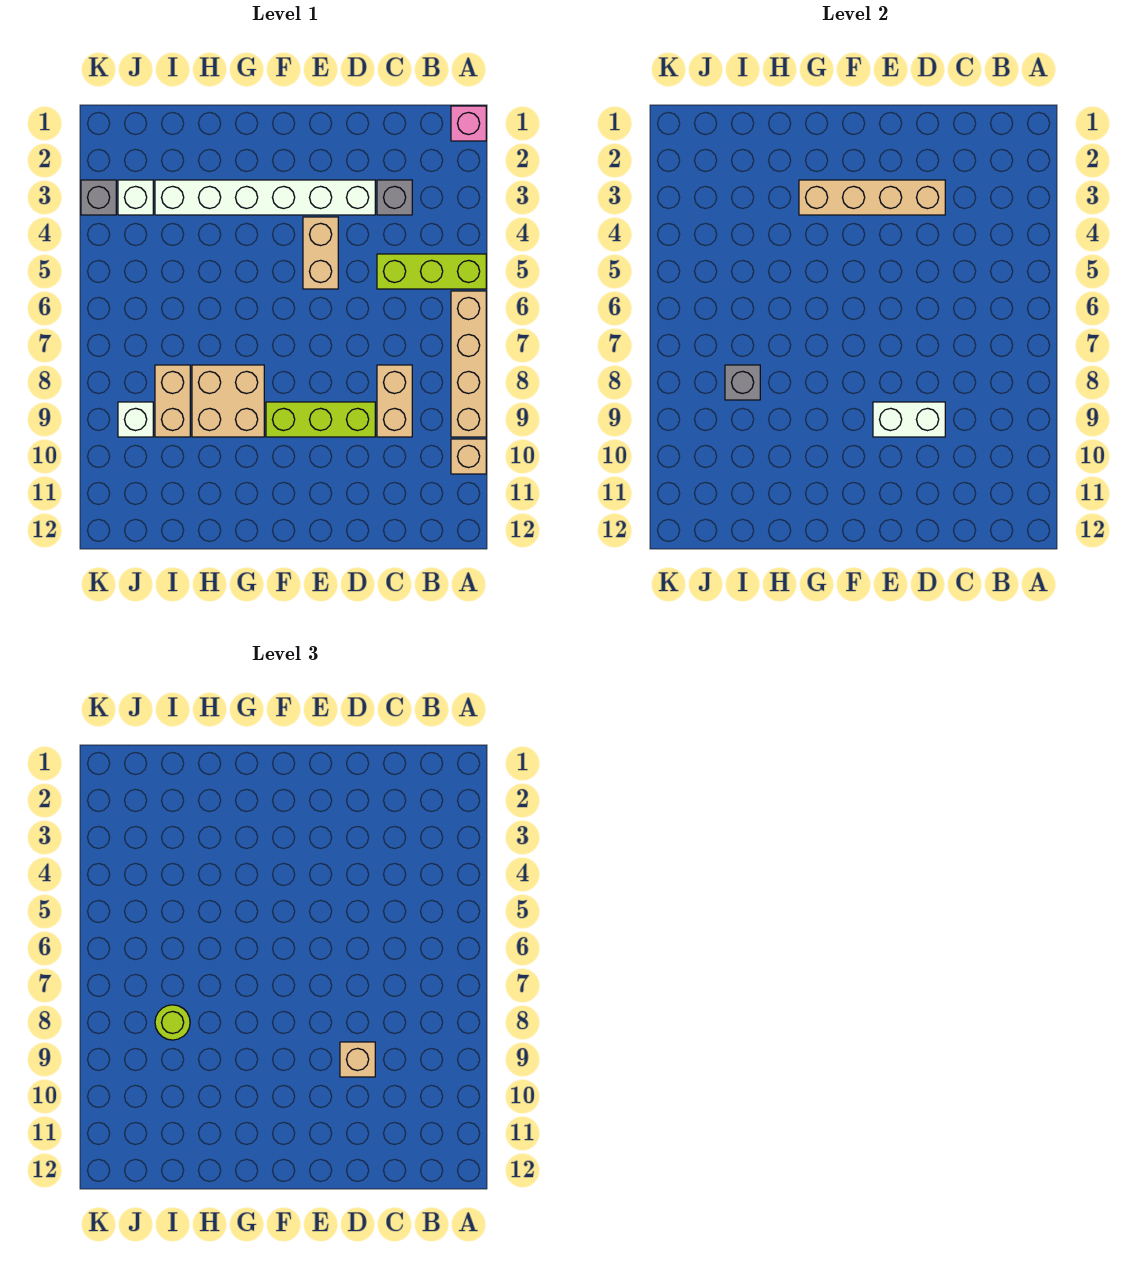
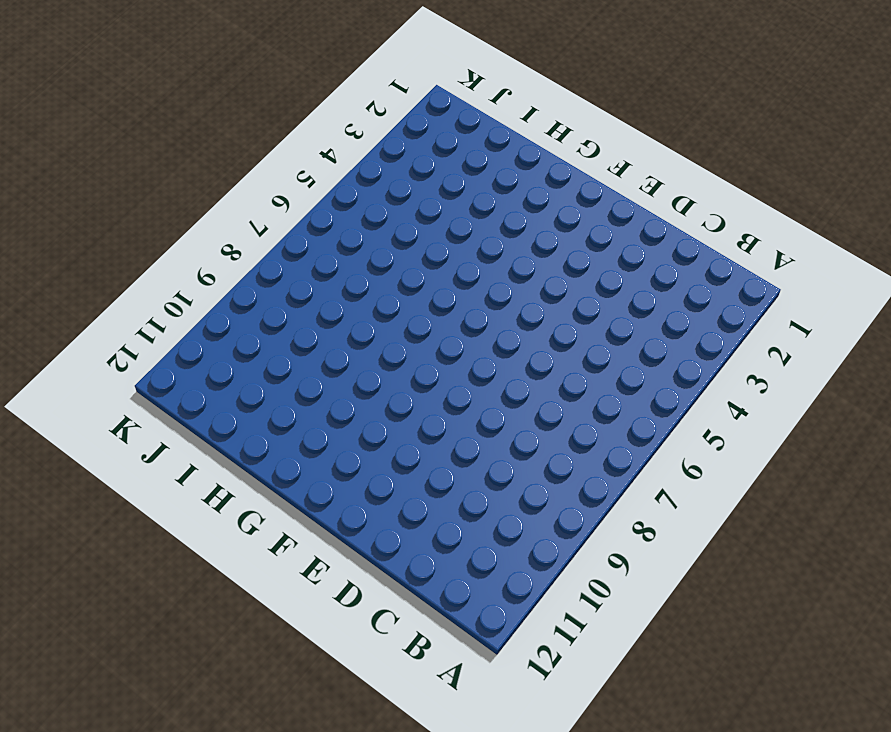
none -> pink brick A1 level 1
none -> lime brick A5:C5 level 1
none -> tan brick A6:A9 level 1

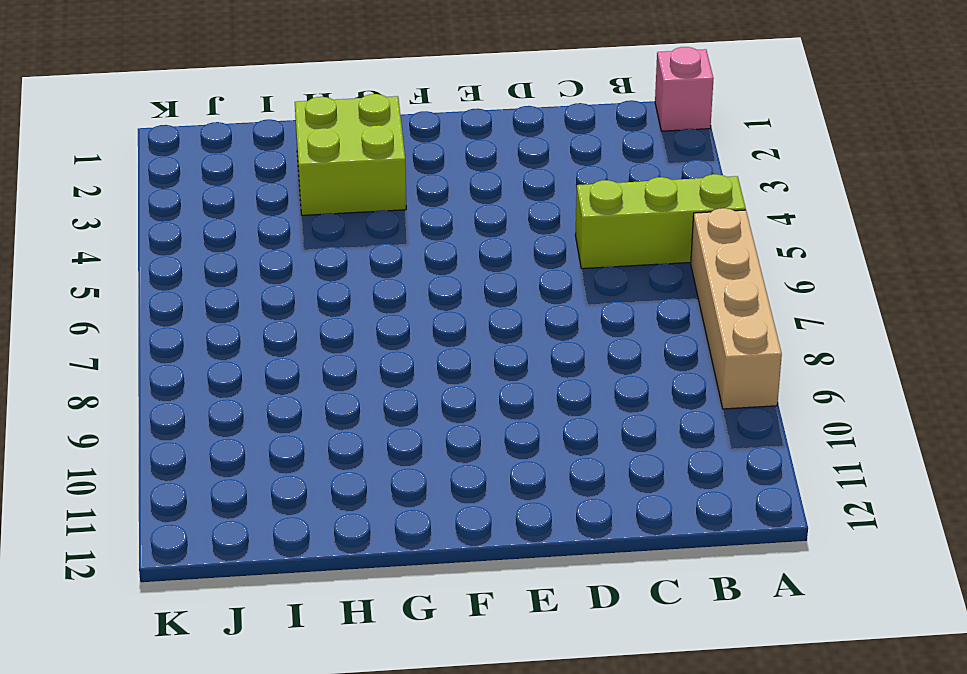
lime brick G2:H3 level 1 -> white brick D3:I3 level 1
none -> tan brick A10 level 1
none -> grey brick C3 level 1
none -> tan brick C8:C9 level 1

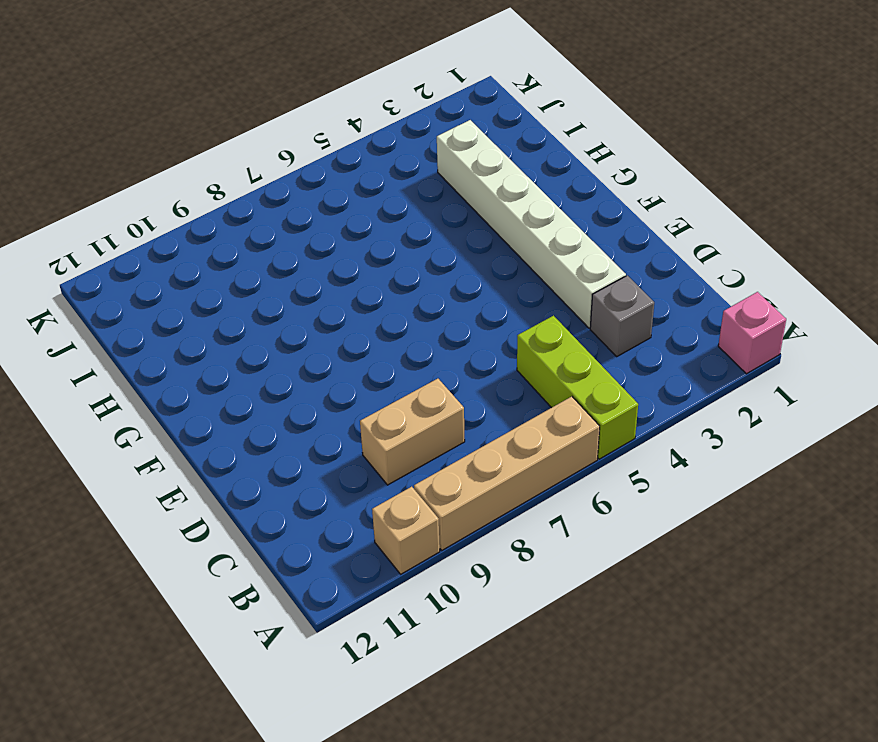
none -> lime brick D9:F9 level 1
none -> tan brick E4:E5 level 1
none -> tan brick G8:H9 level 1

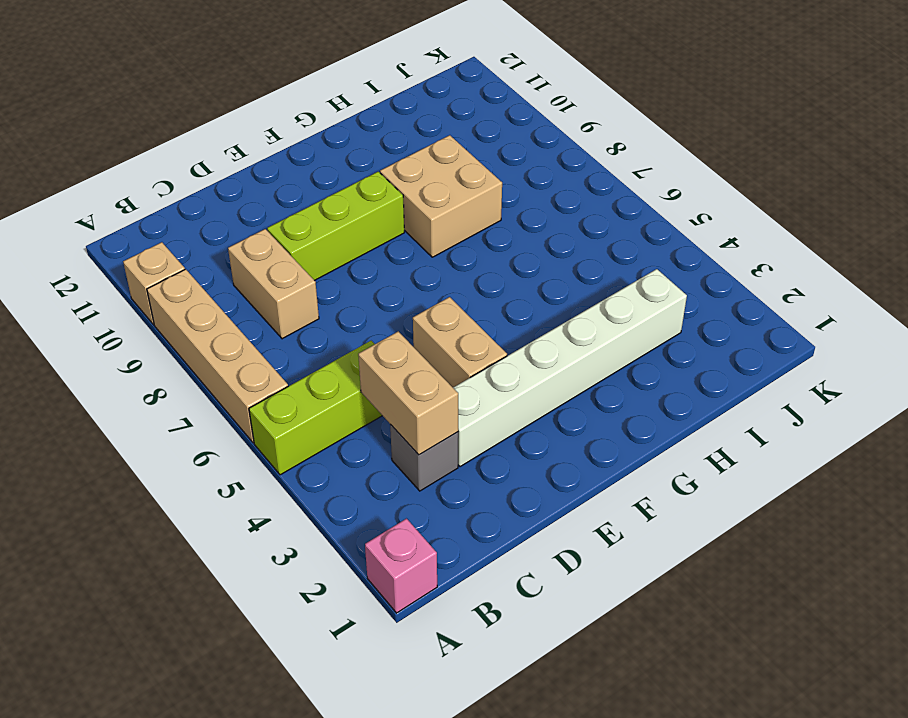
tan brick C3:C4 level 2 -> tan brick I8:I9 level 1
none -> white brick J3 level 1
none -> white brick J9 level 1
none -> grey brick K3 level 1

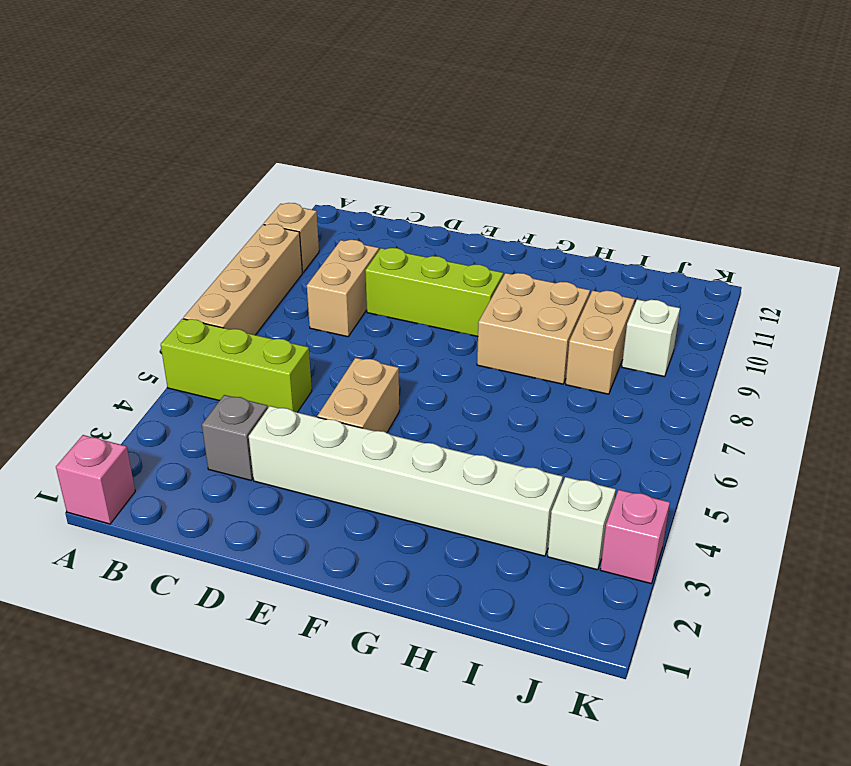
pink brick K3 level 1 -> grey brick K3 level 1
none -> tan brick D3:G3 level 2
none -> white brick D9:E9 level 2
none -> grey brick I8 level 2

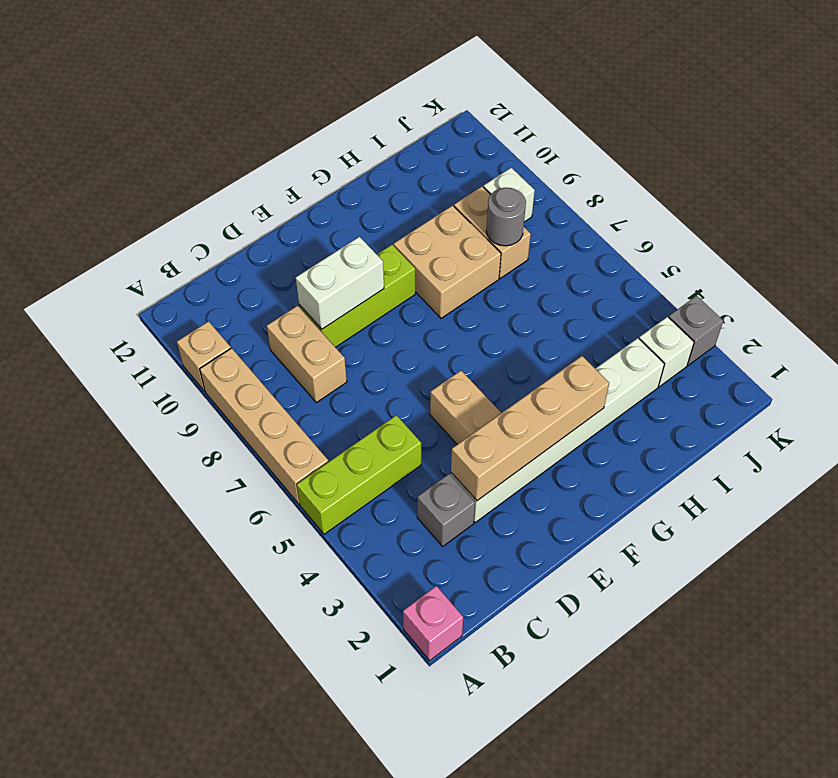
grey round brick I8 level 2 -> grey brick I8 level 2
none -> tan brick D9 level 3
none -> lime round brick I8 level 3

